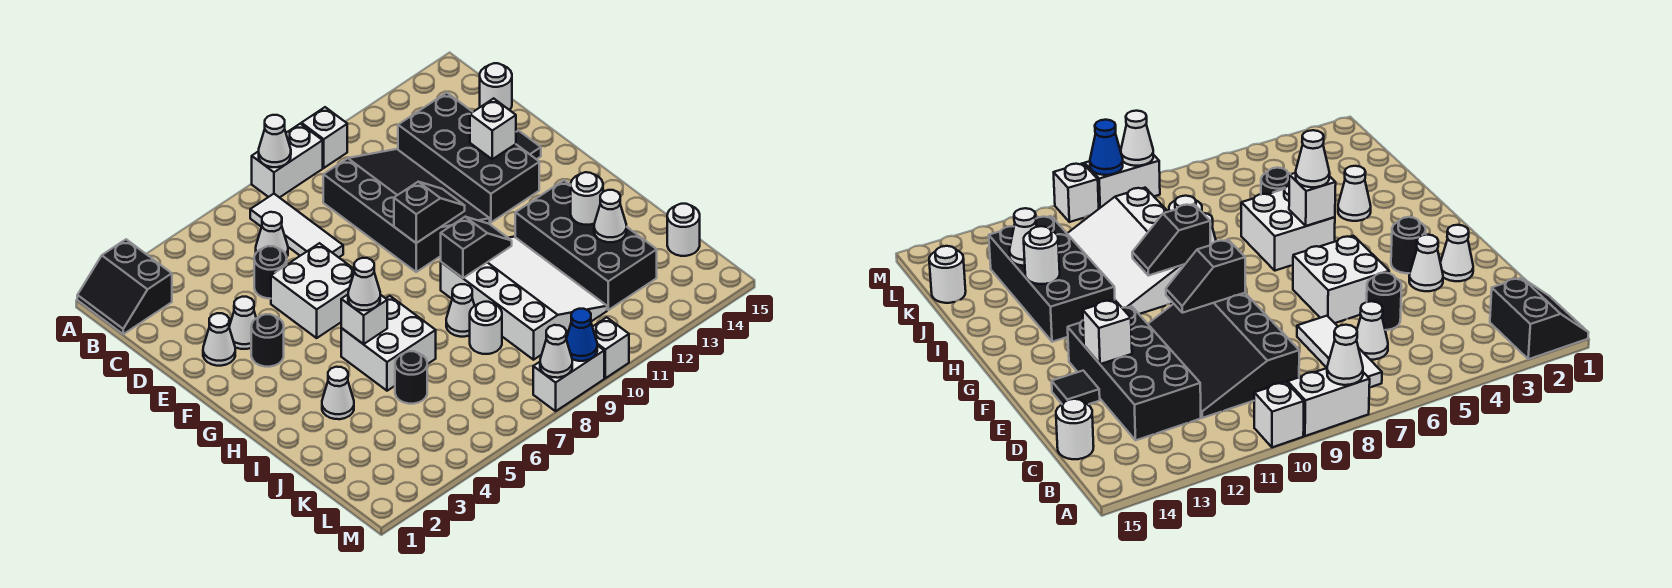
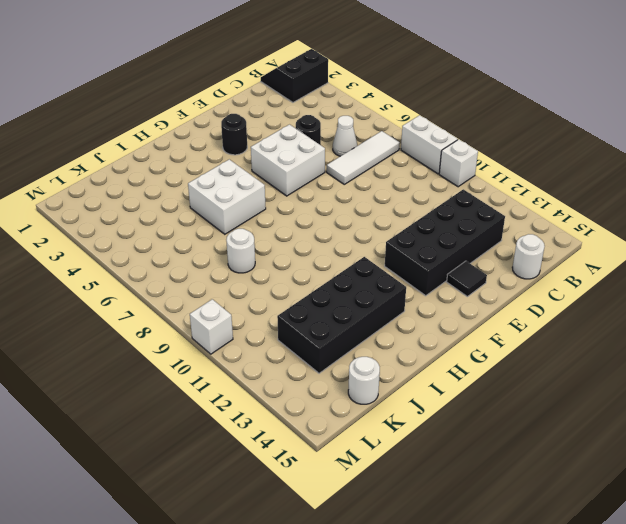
none -> black slope C9:F11 level 1 top 9
none -> white cone E2 level 1
none -> white cone E3 level 1
none -> white slope H9:K11 level 1 top 9

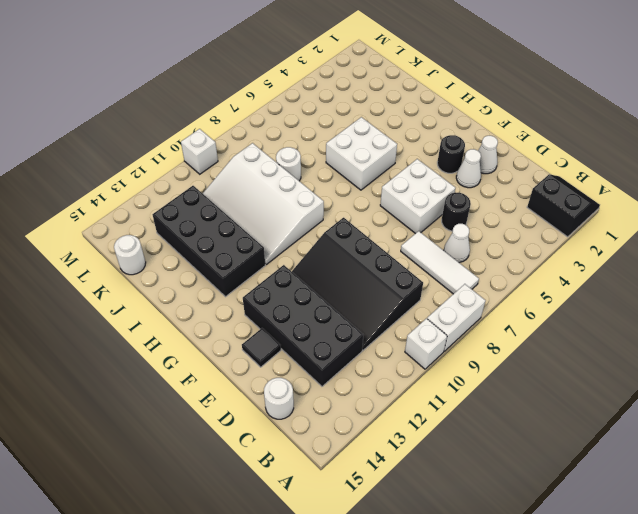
none -> white cone I3 level 1
none -> white cone I8 level 1
none -> black round brick J5 level 1
none -> white brick M8:M9 level 1

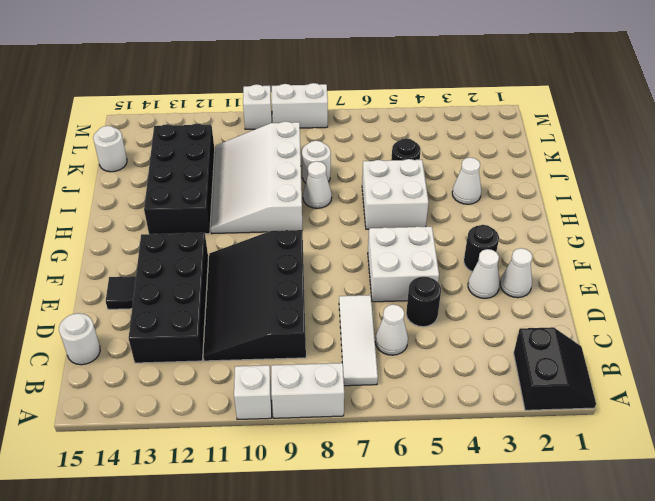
none -> white cone A8 level 2
none -> white brick E13 level 2
none -> black slope F9:F10 level 2 top 9
none -> white brick H5 level 2

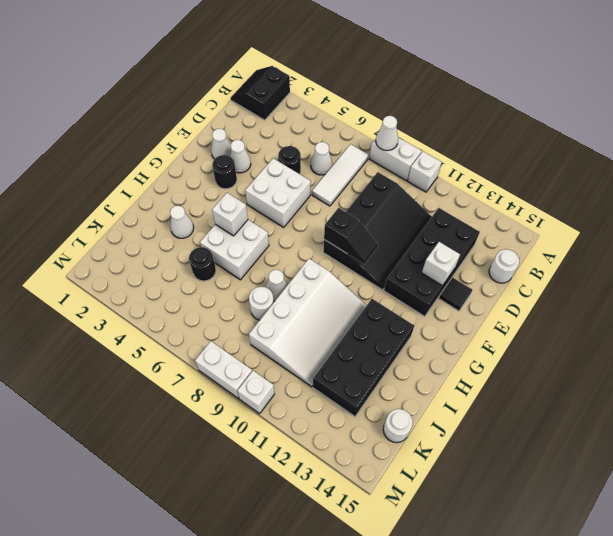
none -> black slope H9:H10 level 2 top 9
none -> white round brick I13 level 2
none -> white cone J13 level 2
none -> white cone M8 level 2

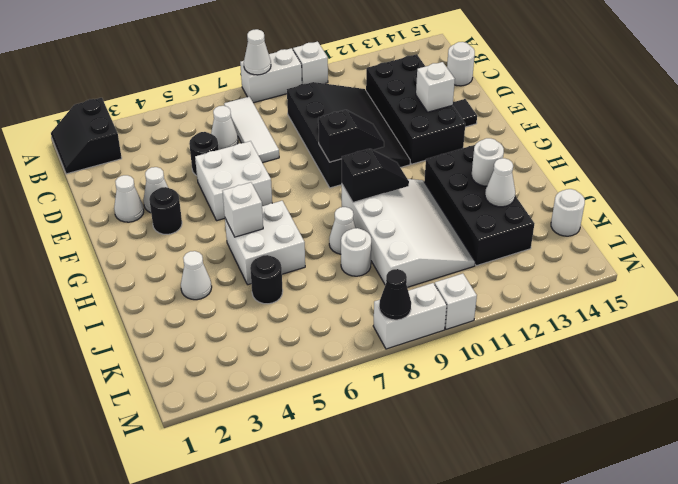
black cone M8 level 2 -> white cone M8 level 2
none -> blue cone M9 level 2
none -> white cone H5 level 3

